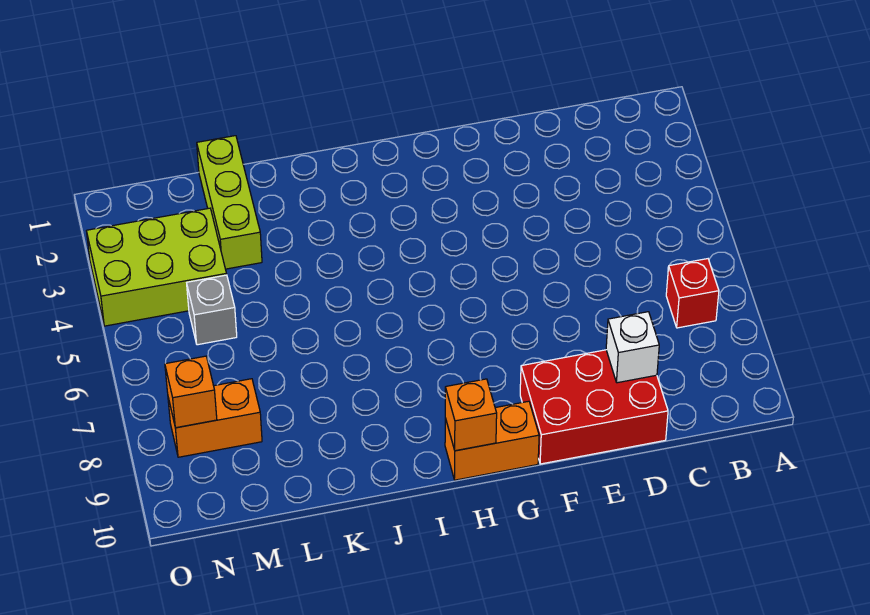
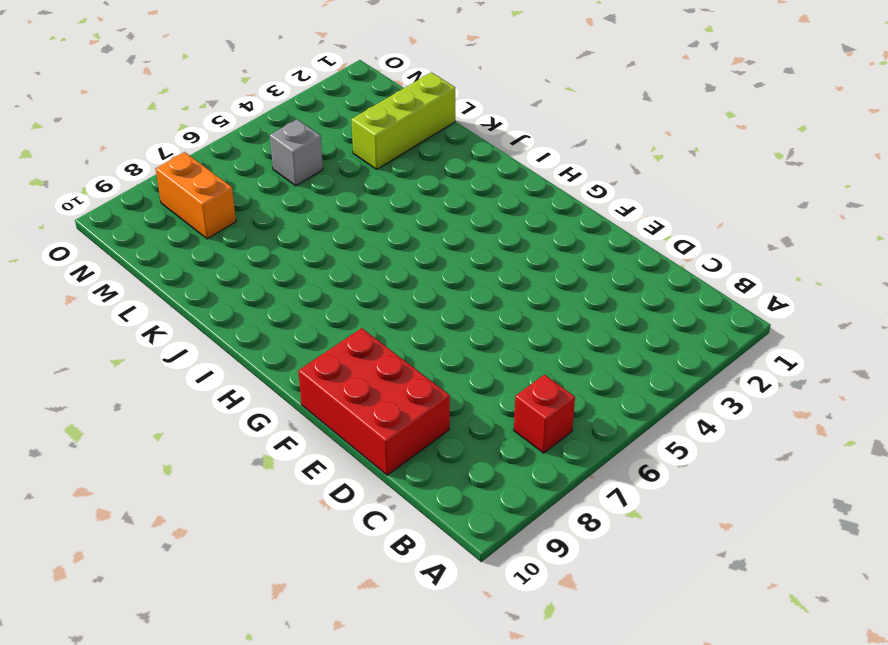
none -> orange brick G10:H10 level 1
none -> lime brick M3:O4 level 1

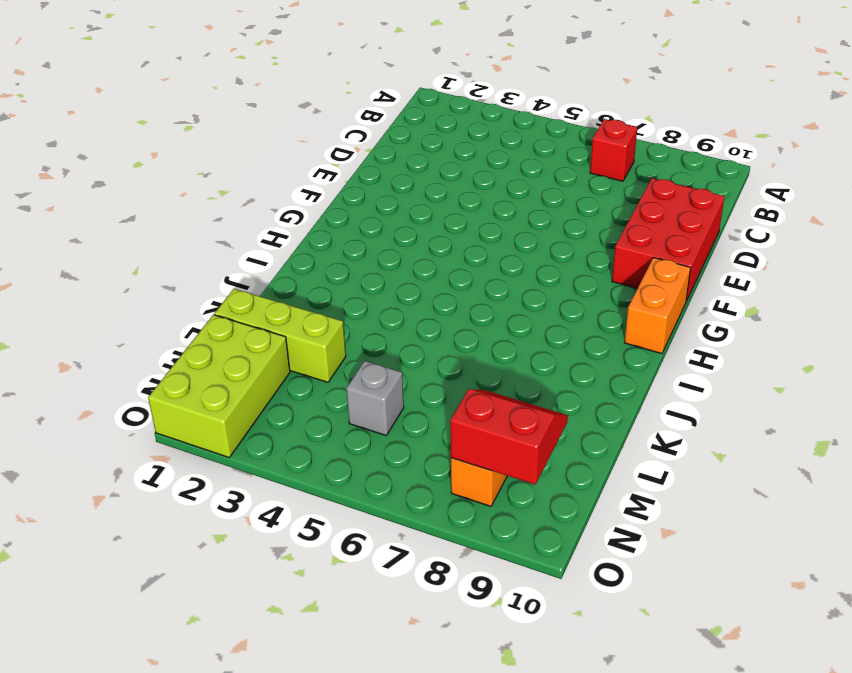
lime brick M1:O2 level 1 -> lime brick M3:O4 level 1
red slope M8:N9 level 2 top N -> orange brick N8 level 2
none -> white brick D9 level 2
none -> orange brick H10 level 2

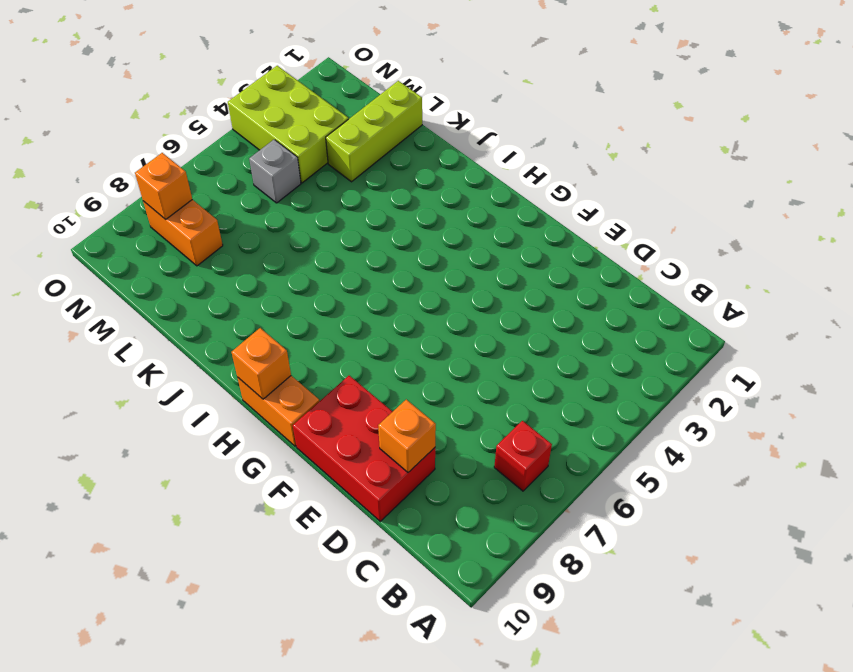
orange brick D9 level 2 -> white brick D9 level 2

